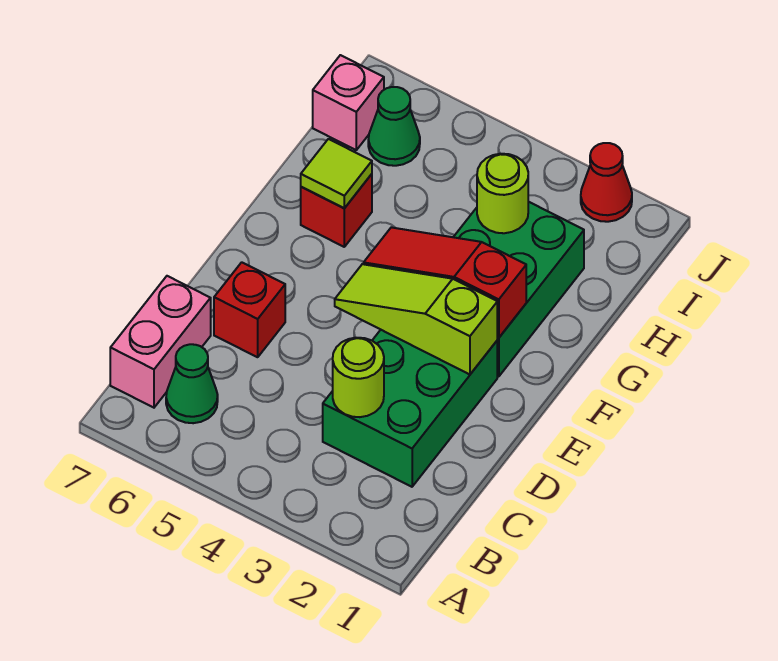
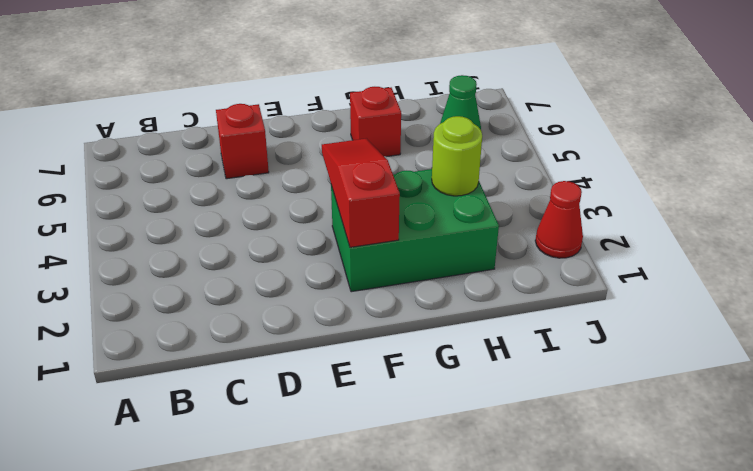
none -> green cone B6 level 1
none -> pink brick B7:C7 level 1
none -> green brick C2:E3 level 1

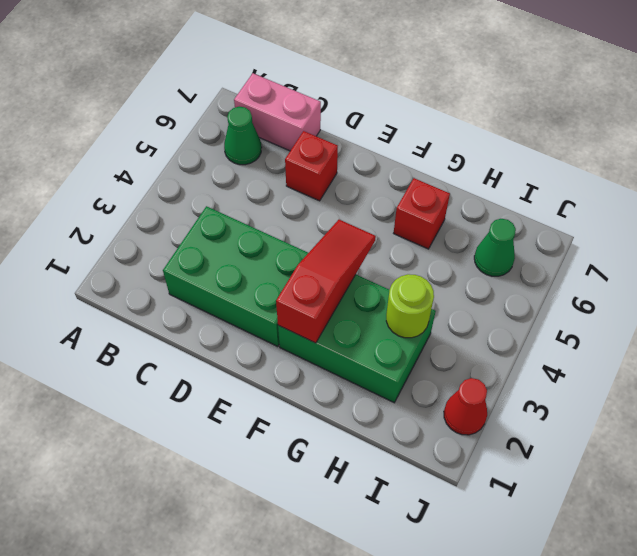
none -> pink brick I7 level 1
none -> lime round brick C3 level 2
none -> lime slope E2:E4 level 2 top 2

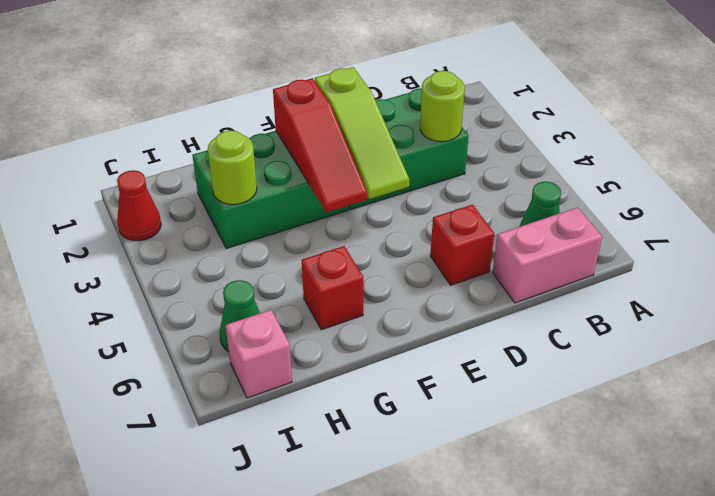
none -> lime tile G6 level 2

